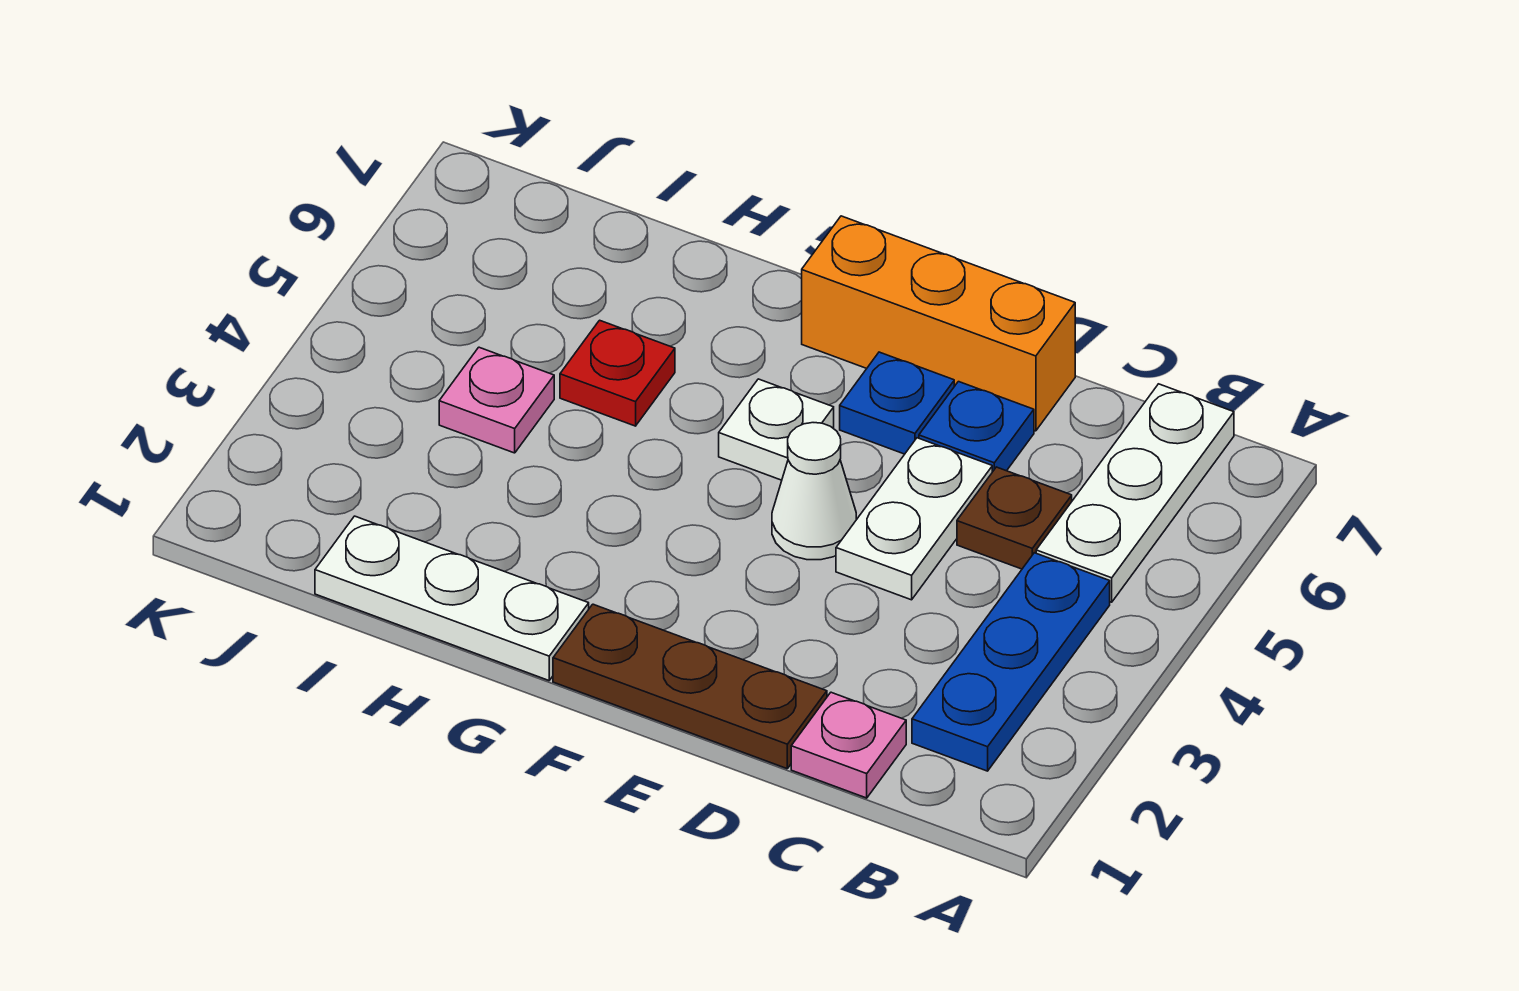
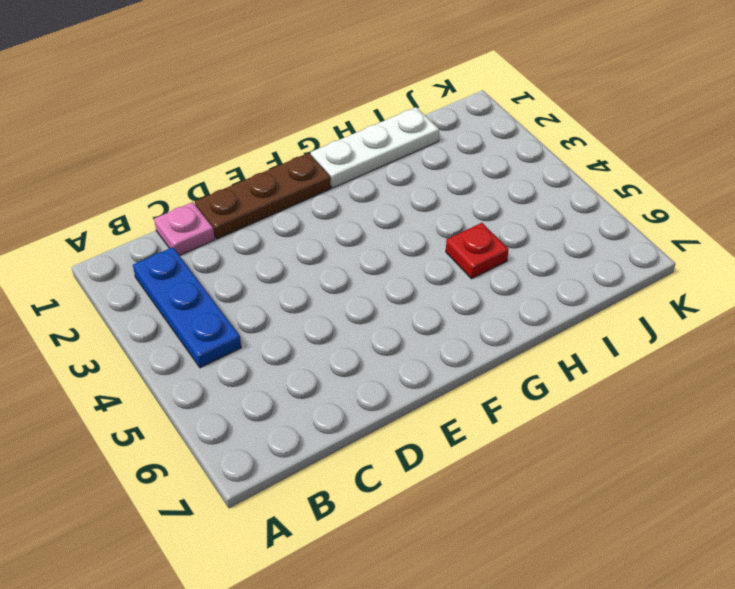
none -> white plate B5:B7 level 1
none -> brown plate C5 level 1
none -> white plate D4:D5 level 1

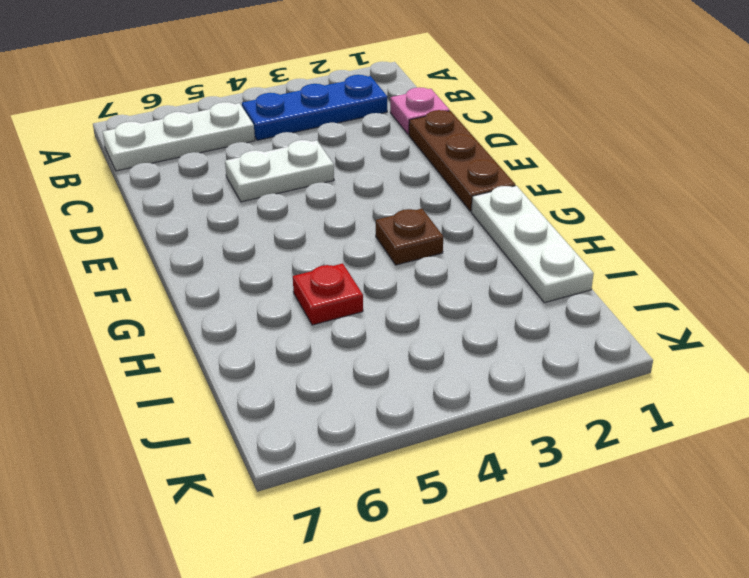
brown plate G3 level 1 -> brown plate C5 level 1
none -> blue plate D6 level 1
none -> orange brick D7:F7 level 1
none -> white cone E4 level 1

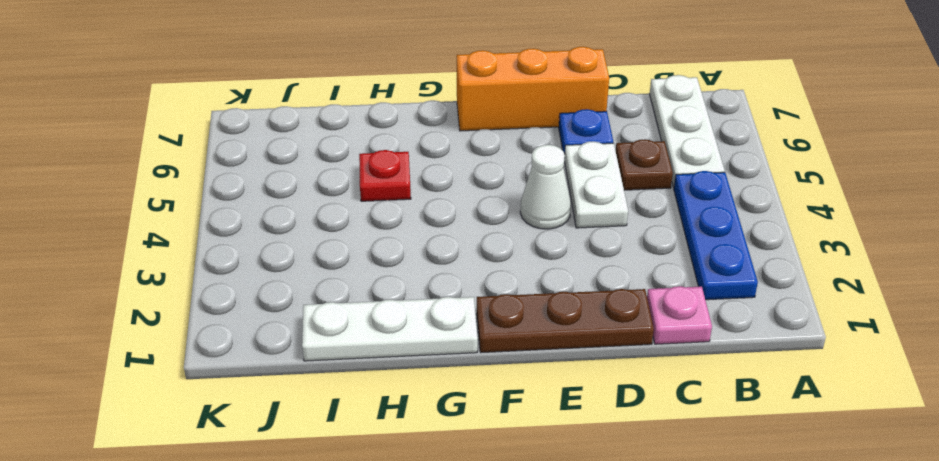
none -> blue plate E6 level 1
none -> white plate F5 level 1
none -> pink plate I4 level 1

